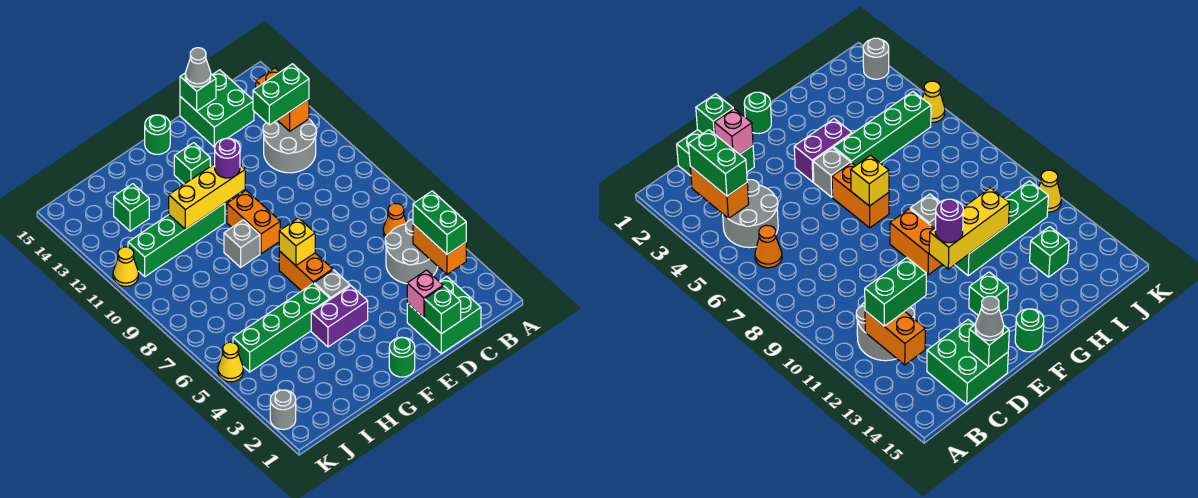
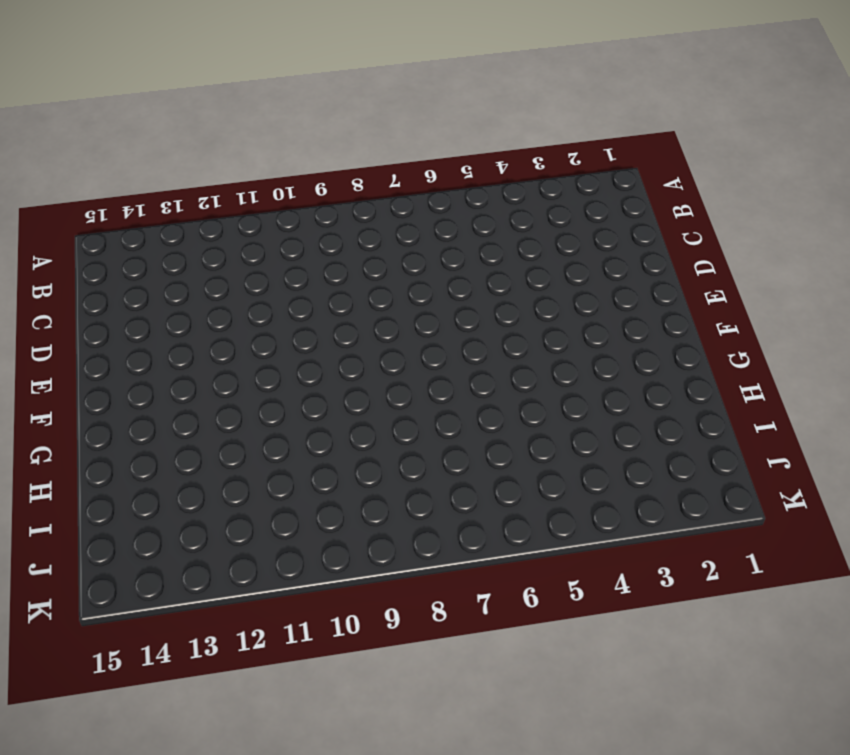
none -> grey round brick B4:C5 level 1
none -> orange cone B6 level 1
none -> grey round brick B11:C12 level 1
none -> green brick C1:D2 level 1

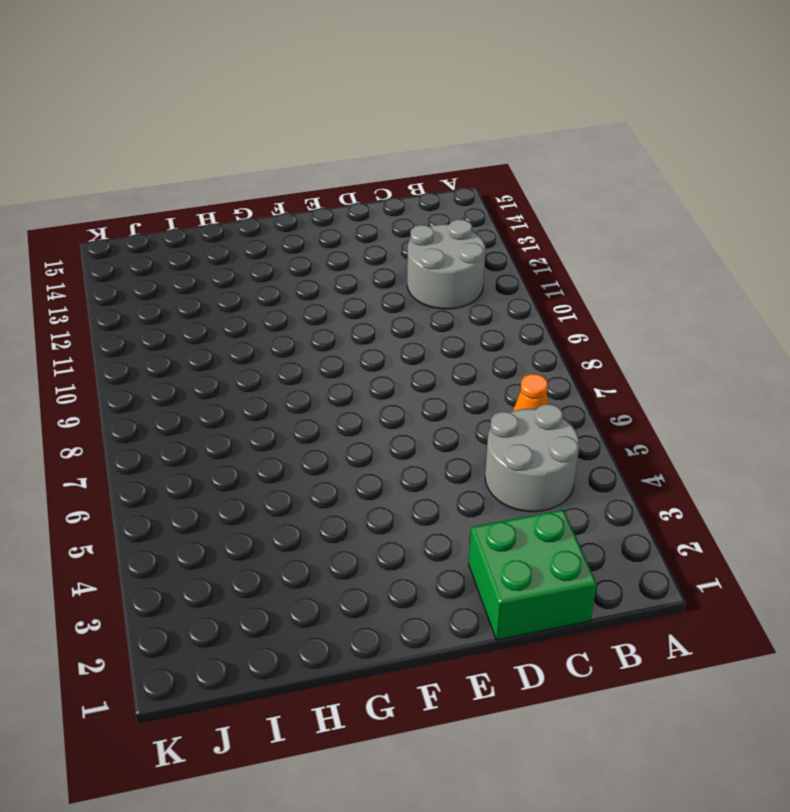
none -> green brick C14:D15 level 1
none -> green round brick F1 level 1
none -> purple brick F4:G4 level 1
none -> grey brick F5 level 1

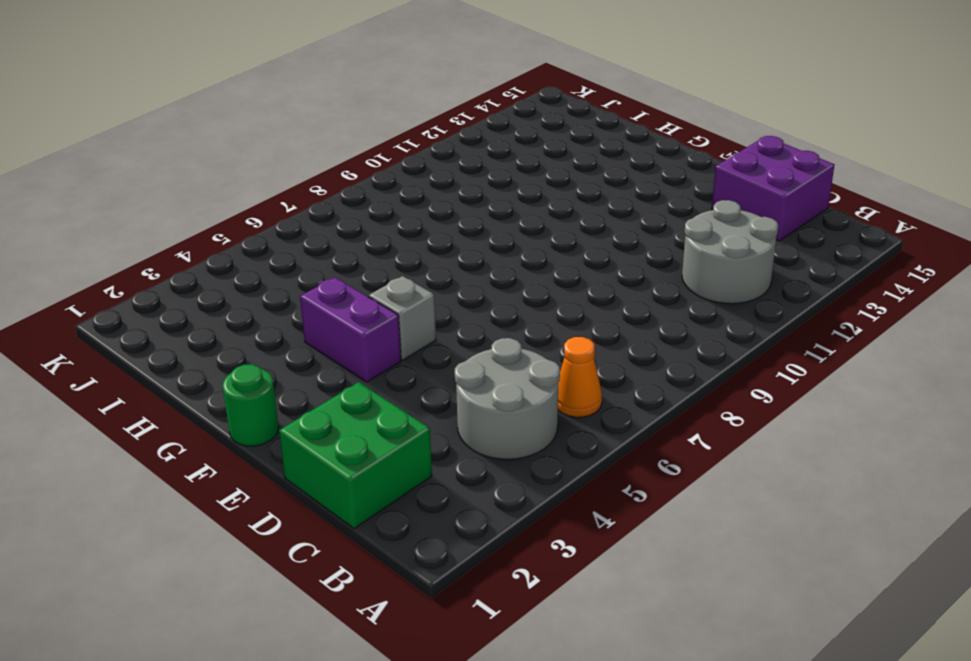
purple brick C14:D15 level 1 -> green brick C14:D15 level 1
none -> orange brick F6:F7 level 1
none -> orange brick F9:F10 level 1
none -> green brick F13 level 1
none -> green round brick F15 level 1

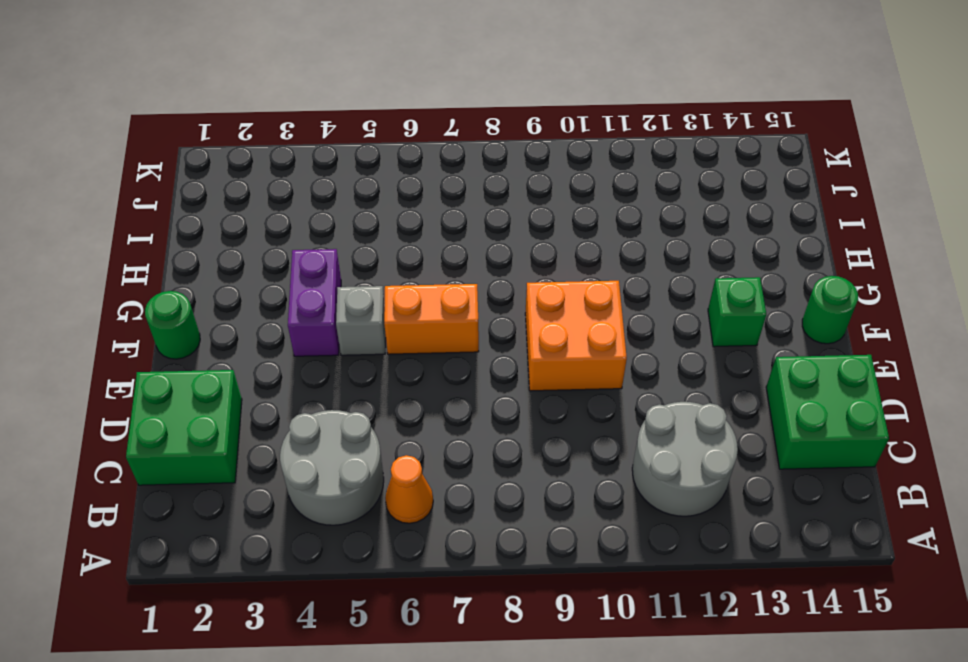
orange brick E9:F10 level 1 -> orange brick F9:F10 level 1
none -> green brick G5:J5 level 1
none -> grey brick G9 level 1
none -> green brick G11:J11 level 1
none -> green brick I13 level 1

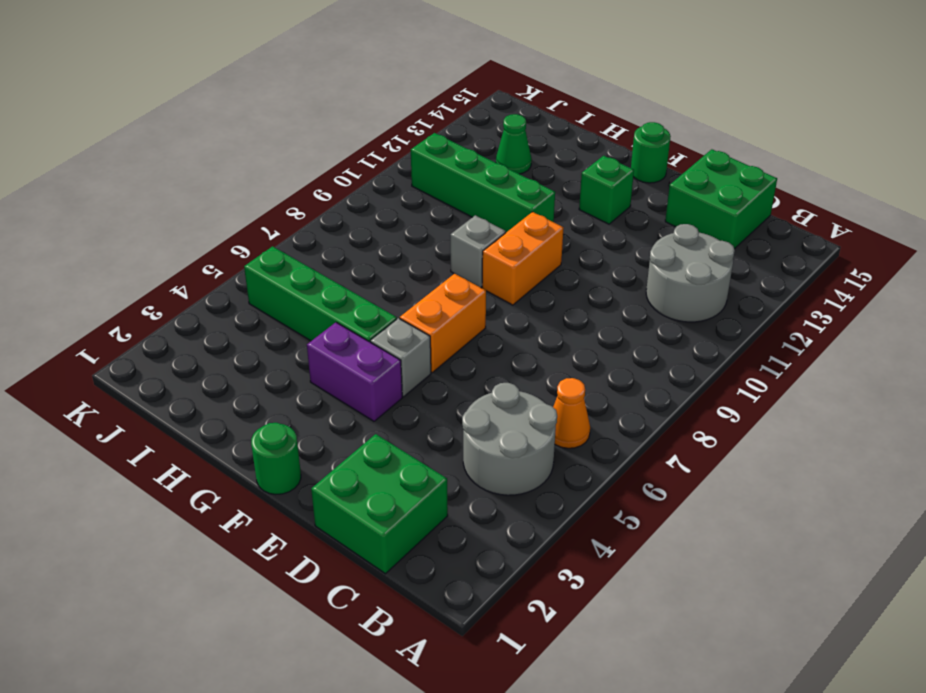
green cone I13 level 1 -> green brick I13 level 1
none -> grey round brick K2 level 1
none -> yellow cone K5 level 1
none -> yellow cone K11 level 1
none -> orange brick B3:B4 level 2

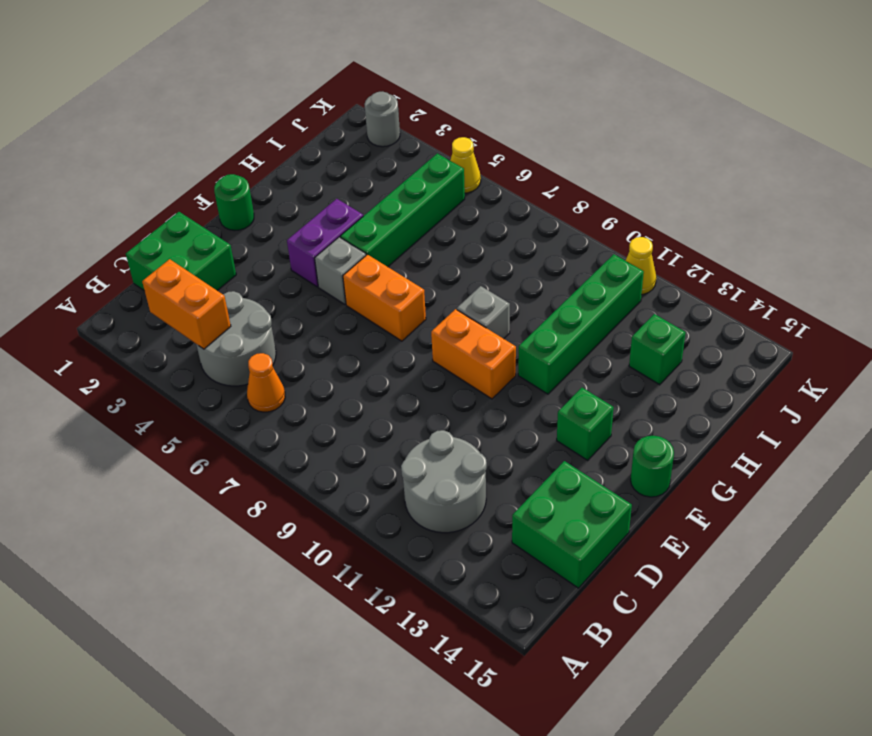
none -> orange brick B12:B13 level 2
none -> green brick D1 level 2
none -> pink brick D2 level 2
none -> green brick D15 level 2

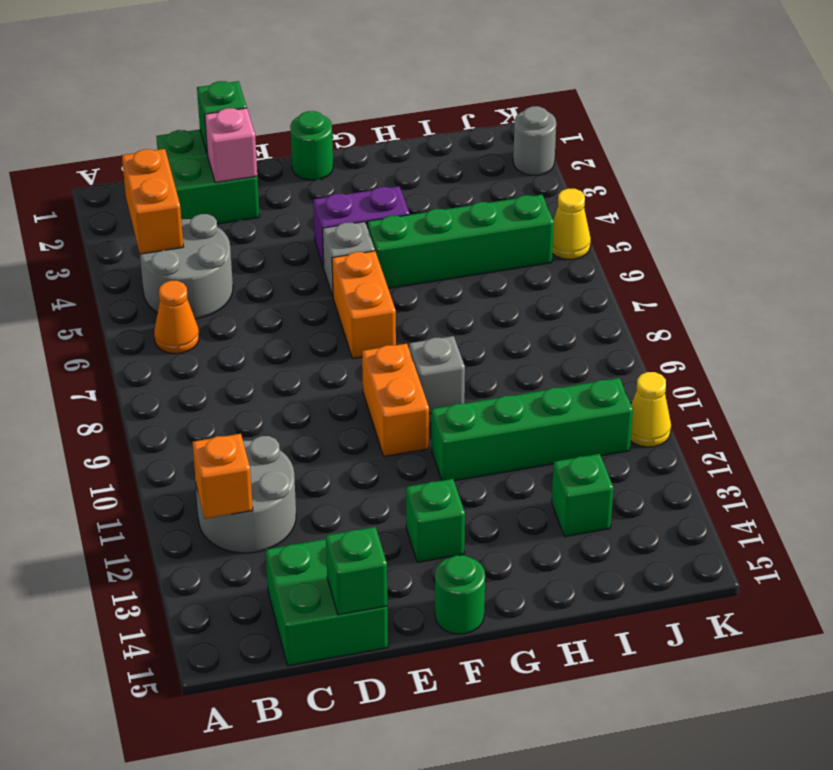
orange brick B12 level 2 -> orange brick B12:B13 level 2
none -> yellow brick F7 level 2
none -> yellow brick F11:H11 level 2
none -> green brick B3:B4 level 3
none -> green brick B12:C12 level 3

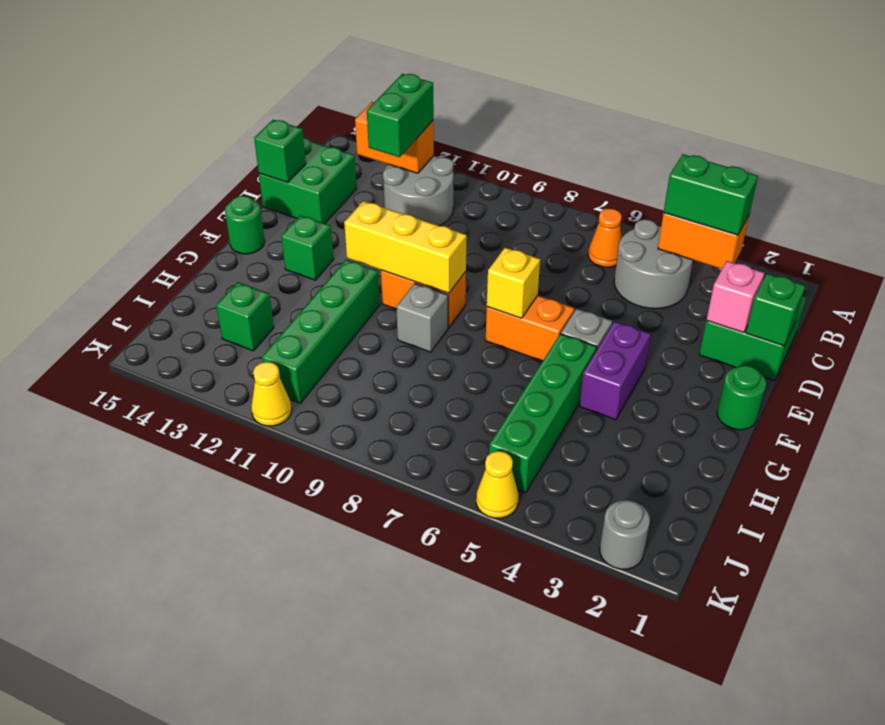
yellow brick F9:F11 level 2 -> yellow brick F11:H11 level 2
none -> grey cone D15 level 3
none -> purple round brick F11 level 3

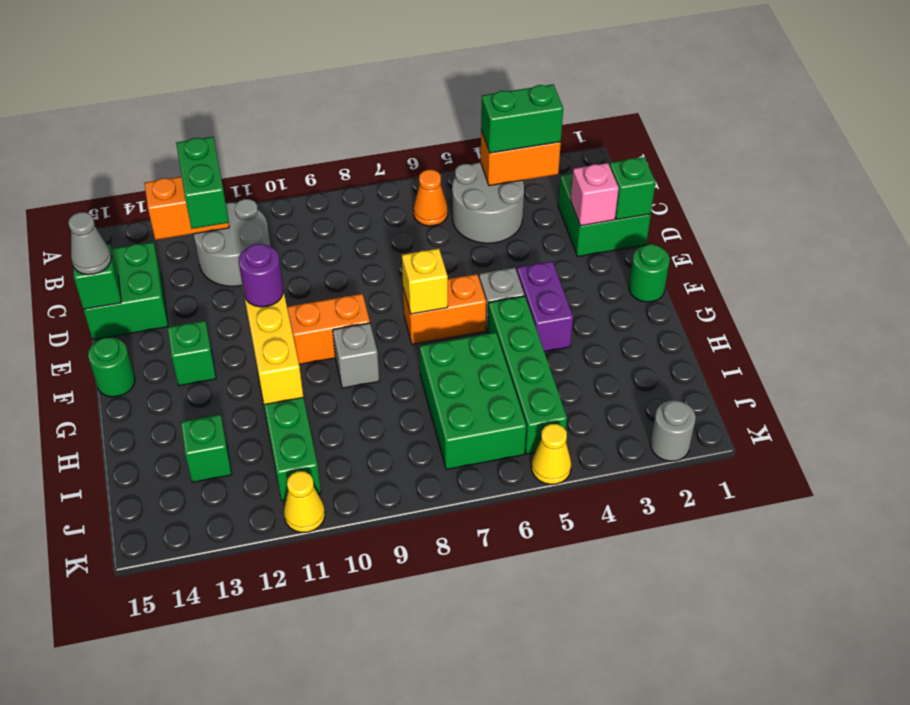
green brick H6:J7 level 1 -> none

